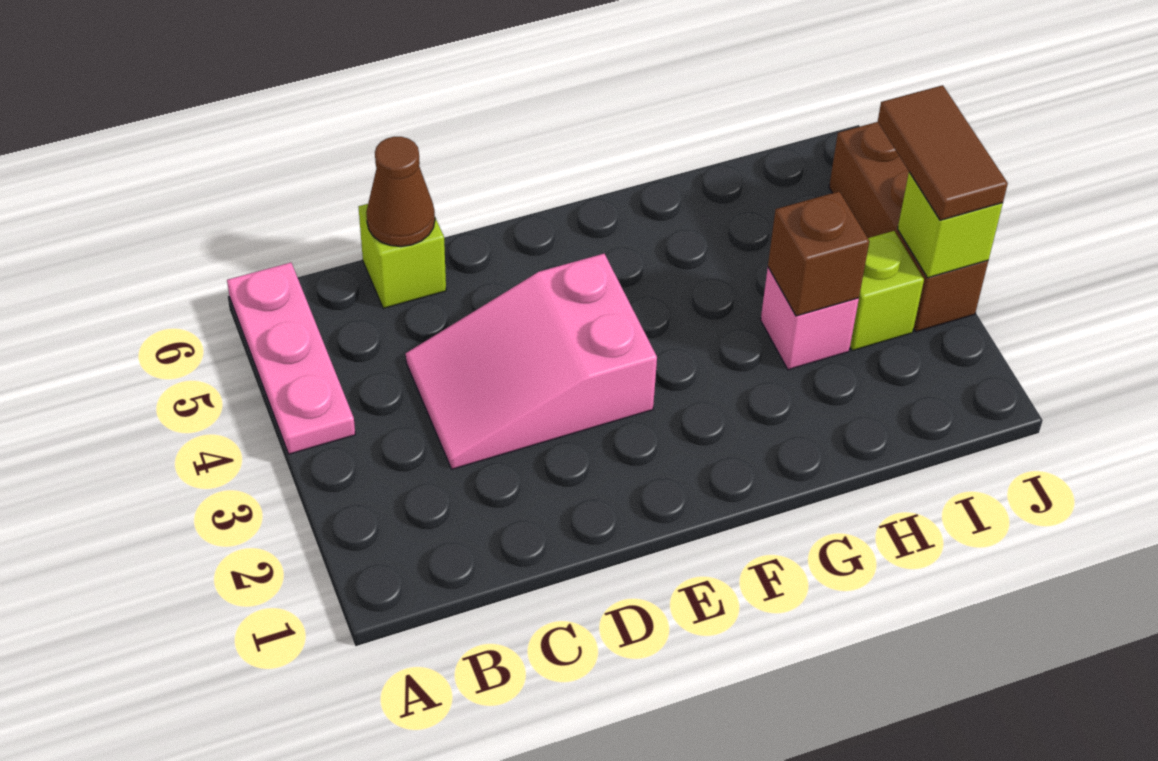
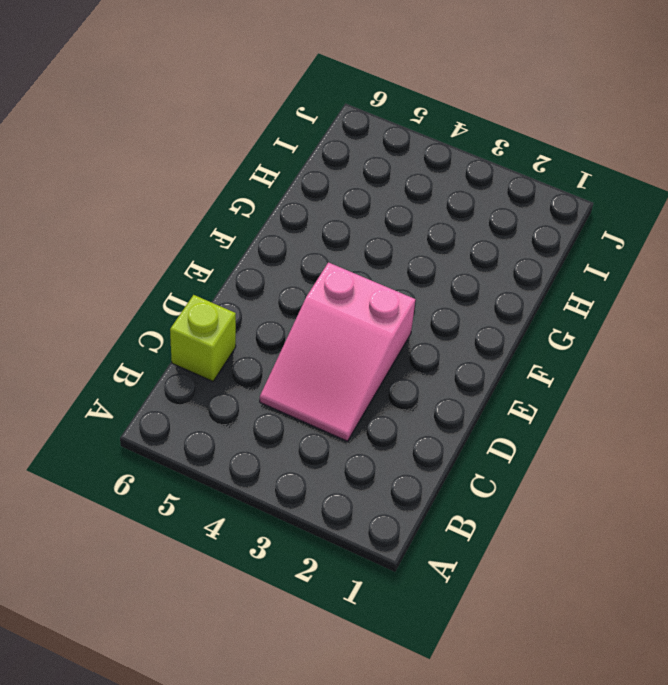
none -> pink plate A4:A6 level 1
none -> pink brick H3 level 1

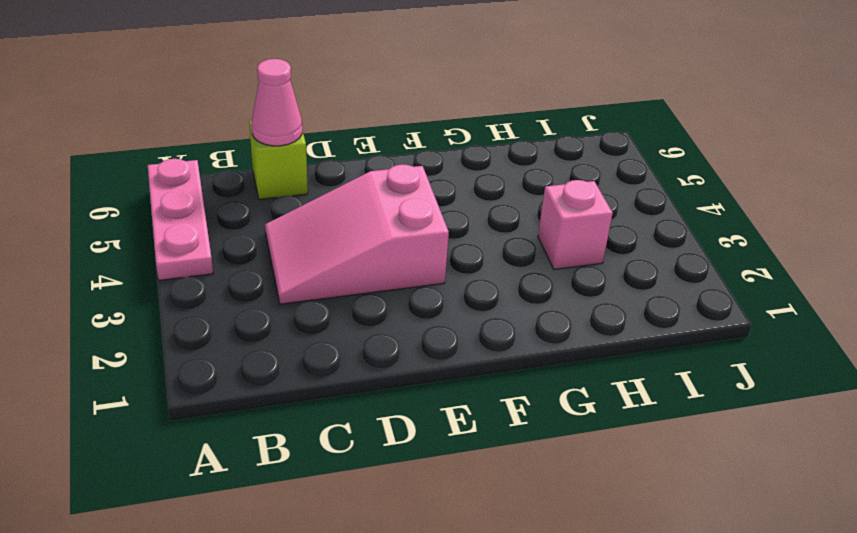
pink cone C6 level 2 -> brown cone C6 level 2
none -> lime brick I3 level 1
none -> brown brick J3:J5 level 1

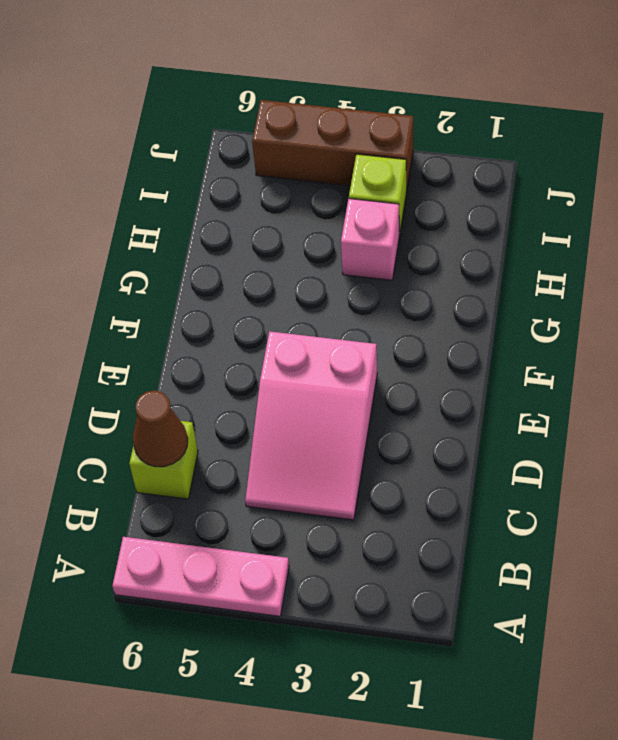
none -> brown brick H3 level 2
none -> lime brick J3 level 2

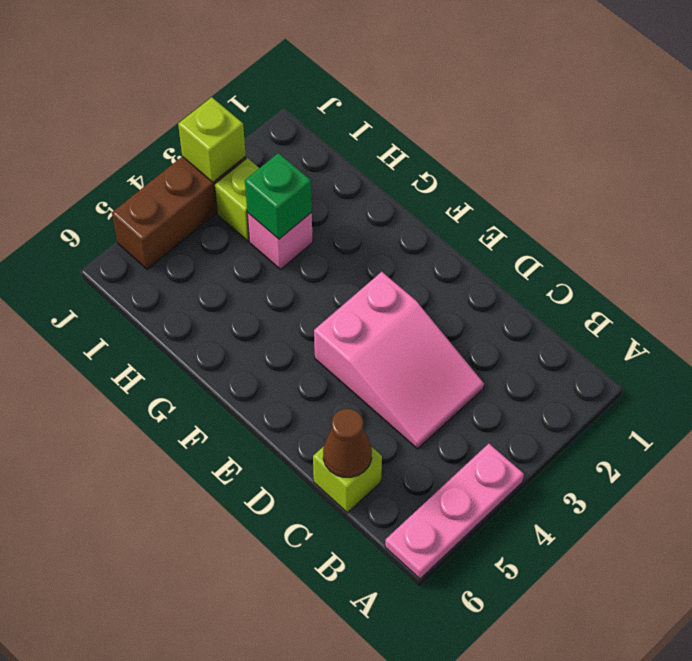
green brick H3 level 2 -> brown brick H3 level 2
none -> brown tile J3:J4 level 3

